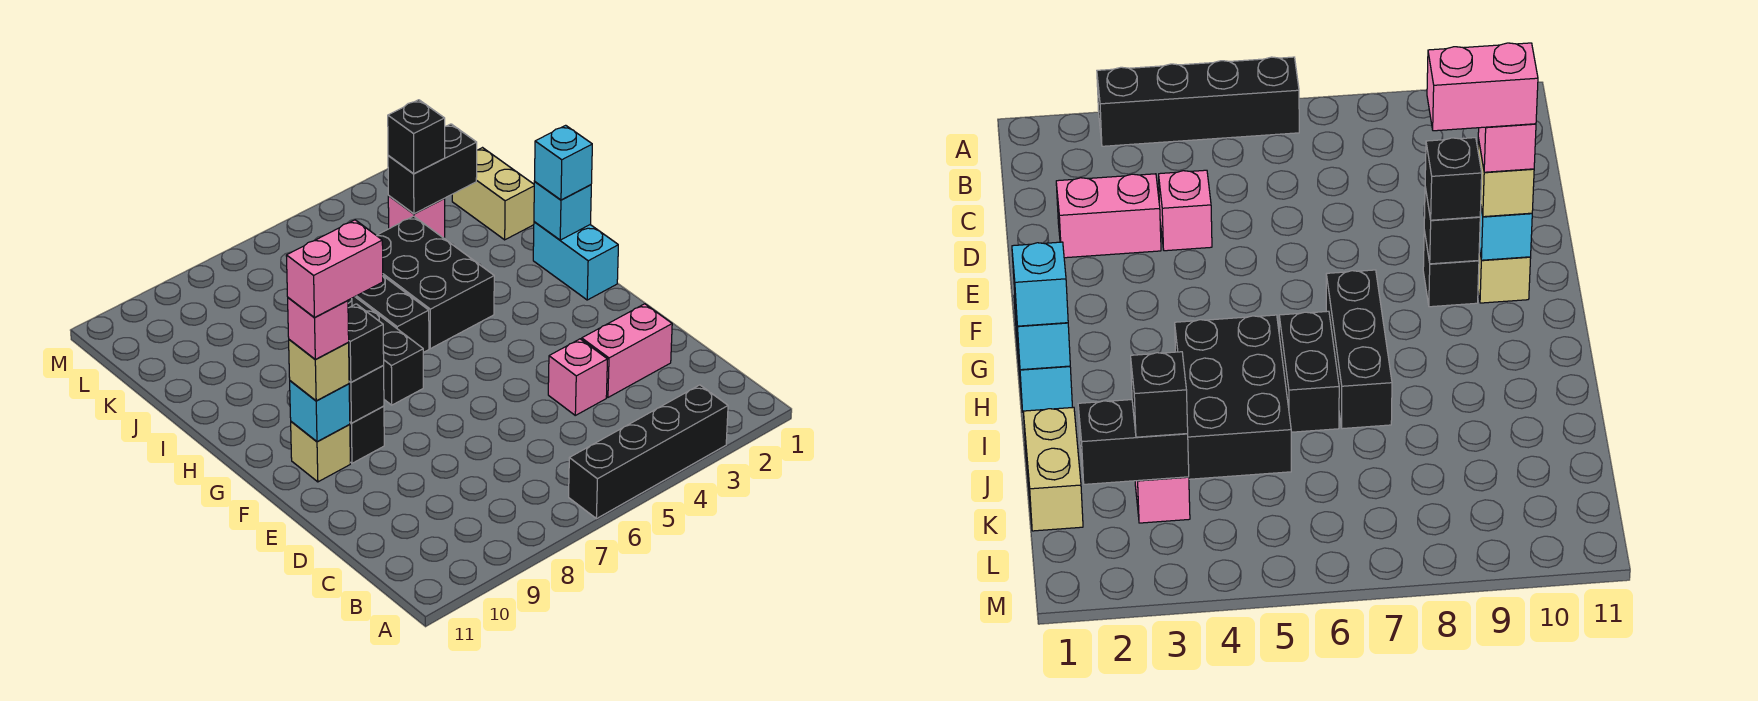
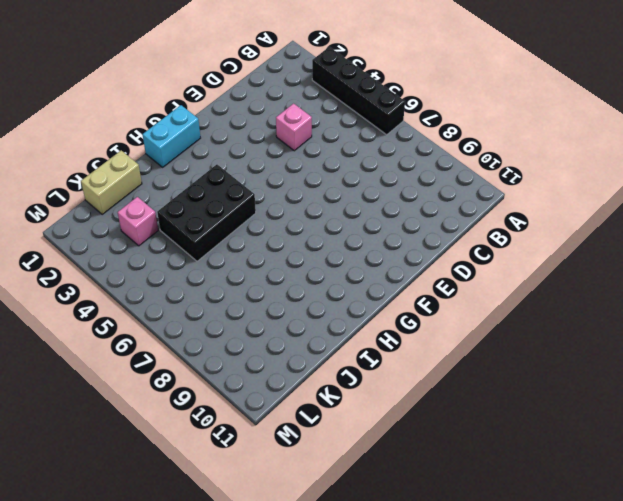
none -> pink brick D2:D3 level 1
none -> black brick F9 level 1
none -> tan brick F10 level 1

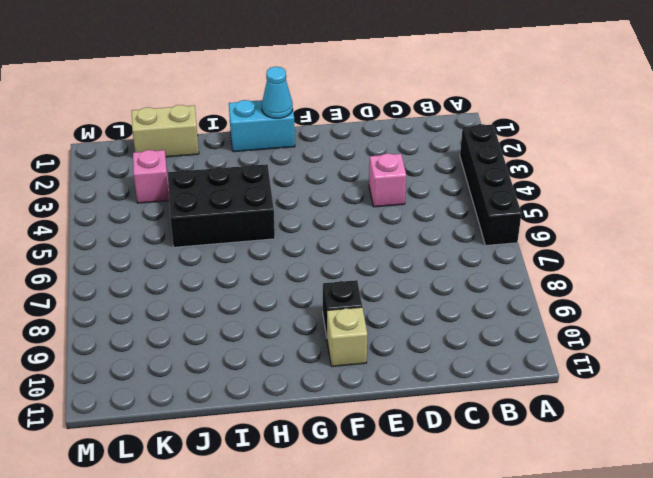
cyan cone G1 level 2 -> none
none -> pink brick D2:D3 level 1
none -> black brick G7:I7 level 1
none -> black brick H6:I6 level 1

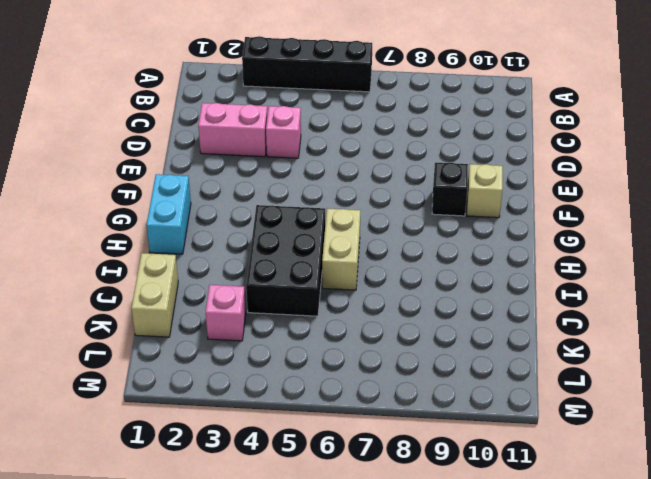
tan brick H6:I6 level 1 -> black brick H6:I6 level 1
none -> black brick G7:I7 level 1
none -> black brick F9 level 2
none -> cyan brick F10 level 2

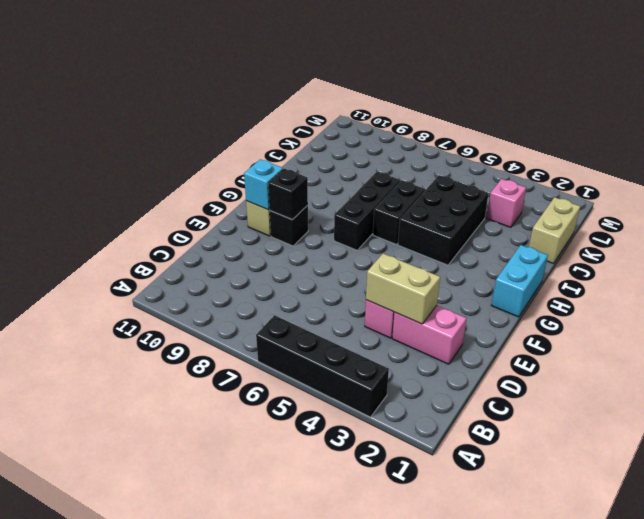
tan brick D3:D4 level 2 -> none
none -> cyan brick H1 level 2
none -> black brick K2:K3 level 2
none -> black brick F9 level 3

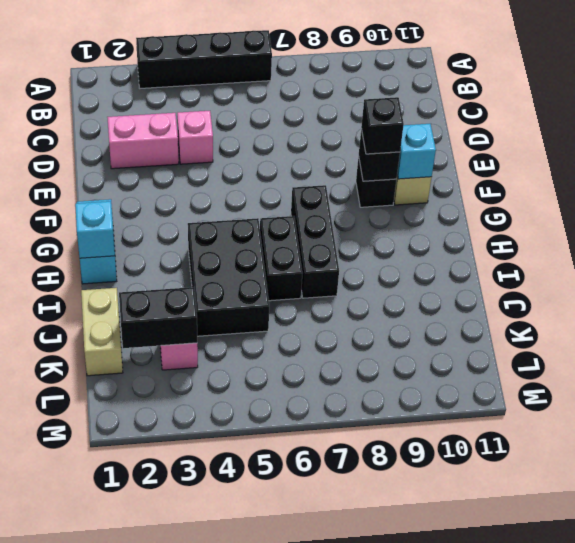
none -> tan brick F10 level 3
none -> cyan brick H1 level 3
none -> black brick K3 level 3

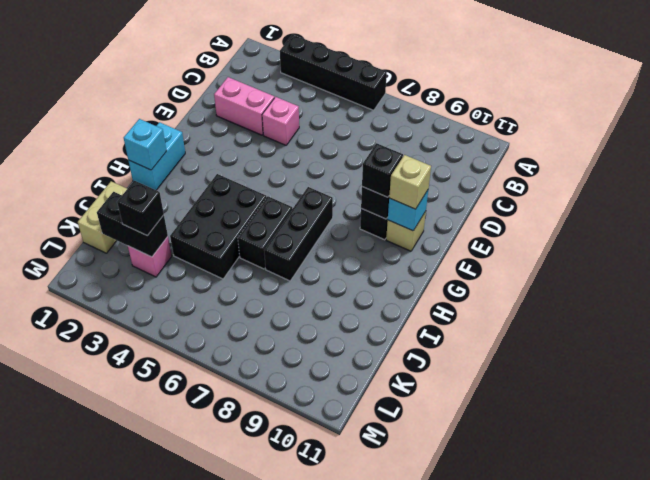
none -> cyan brick H1 level 3
none -> pink brick F10 level 4
none -> pink brick F9:F10 level 5

